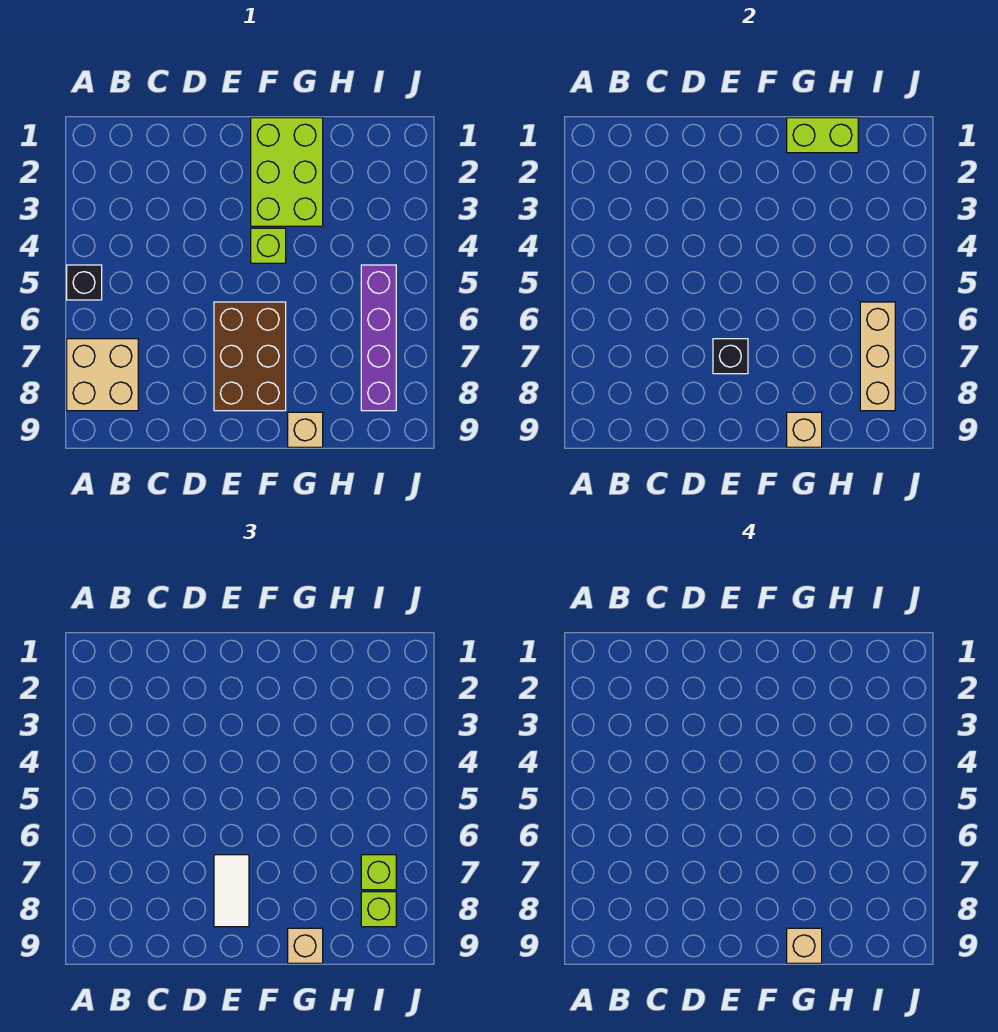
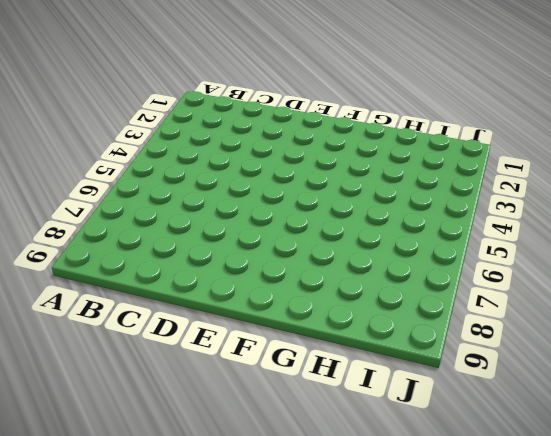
none -> black brick A5 level 1
none -> tan brick A7:B8 level 1
none -> brown brick E6:F8 level 1

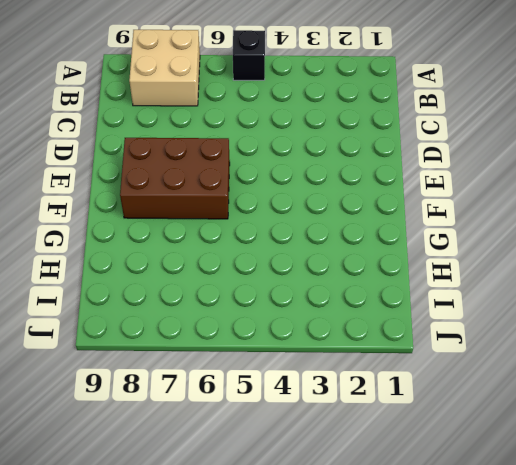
none -> lime brick F1:G3 level 1
none -> lime brick F4 level 1
none -> tan brick G9 level 1

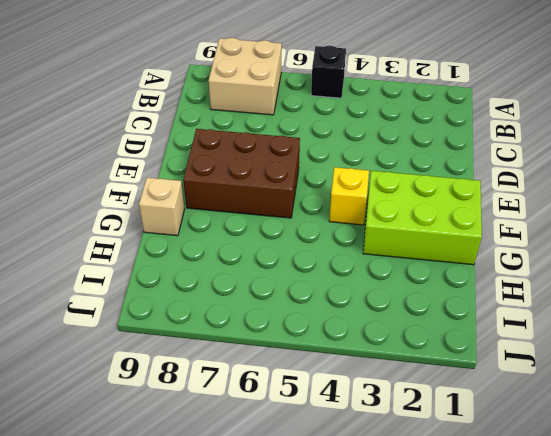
yellow brick F4 level 1 -> lime brick F4 level 1
none -> purple brick I5:I8 level 1
none -> black brick E7 level 2
none -> lime brick G1:H1 level 2

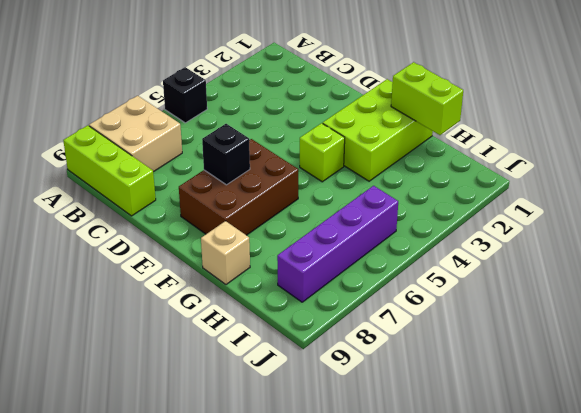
lime brick A9:C9 level 1 -> none
none -> tan brick G9 level 2
none -> tan brick I6:I8 level 2
none -> white tile E7:E8 level 3

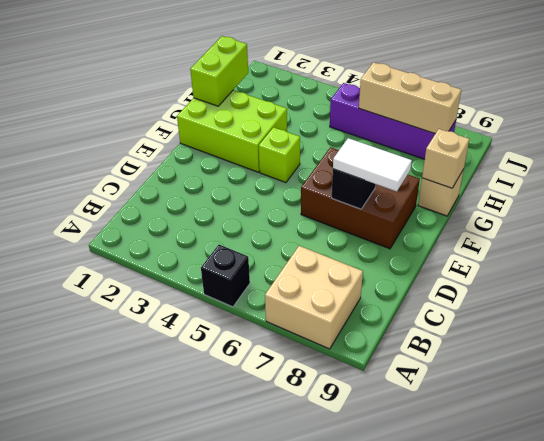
none -> tan brick G9 level 3
none -> lime brick I7 level 3
none -> lime brick I8 level 3

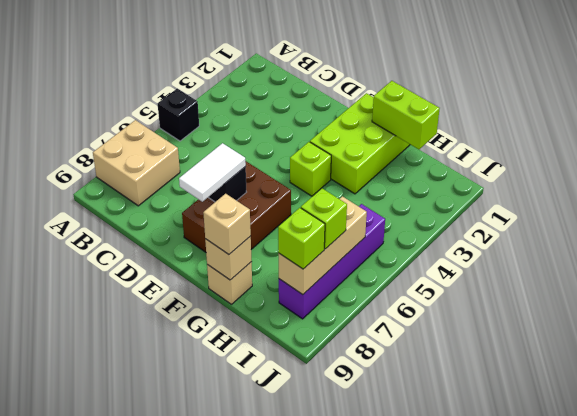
none -> tan brick G9 level 4

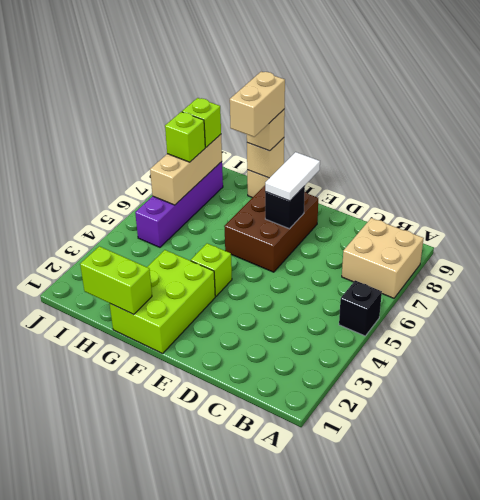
tan brick G8:G9 level 4 -> tan brick G9 level 4

